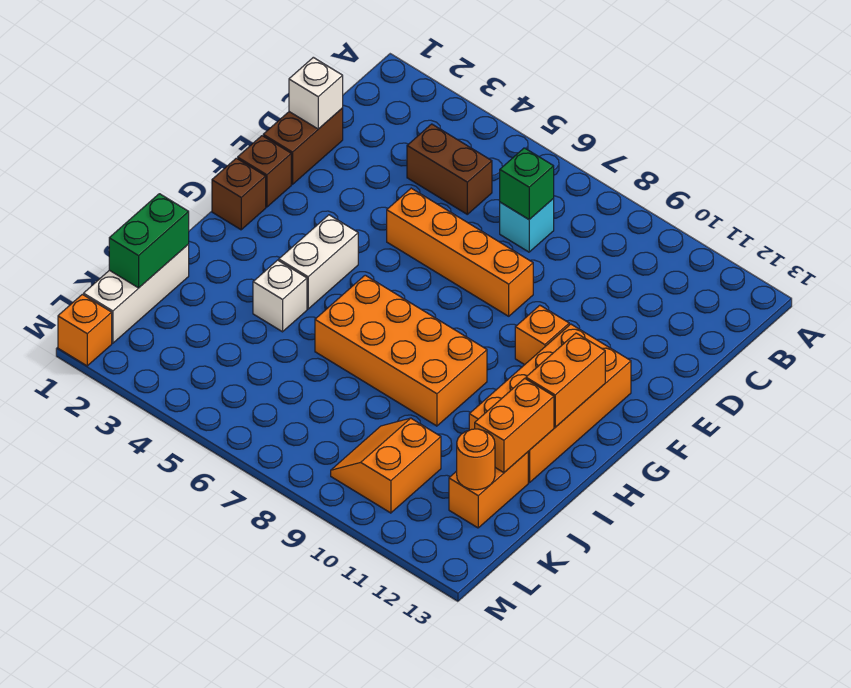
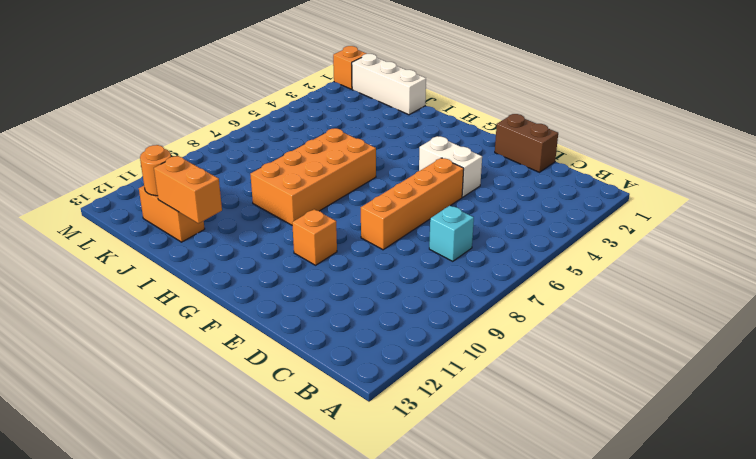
white brick E4:F4 level 1 -> white brick G4:H4 level 1
none -> brown brick C4:C5 level 1
none -> brown brick F1 level 1
none -> orange brick F11:I12 level 1

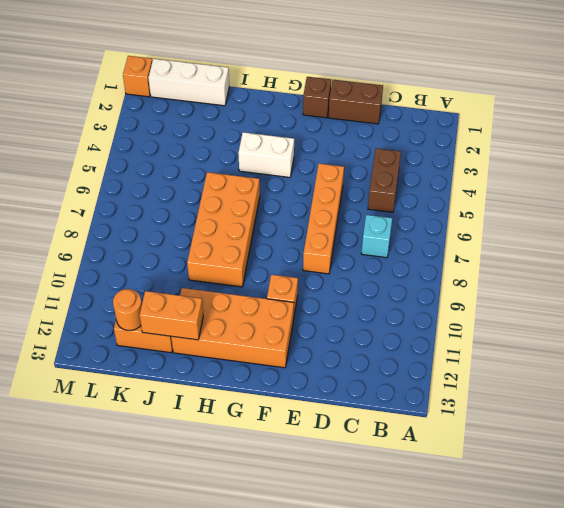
none -> brown brick G1 level 1
none -> white brick I4 level 1
none -> orange slope K9:L10 level 1 top 10

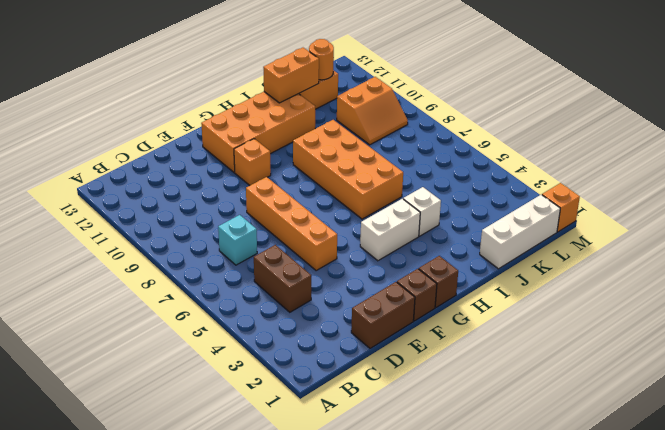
none -> green brick C7 level 2
none -> white brick D1 level 2
none -> orange brick G12:H12 level 2

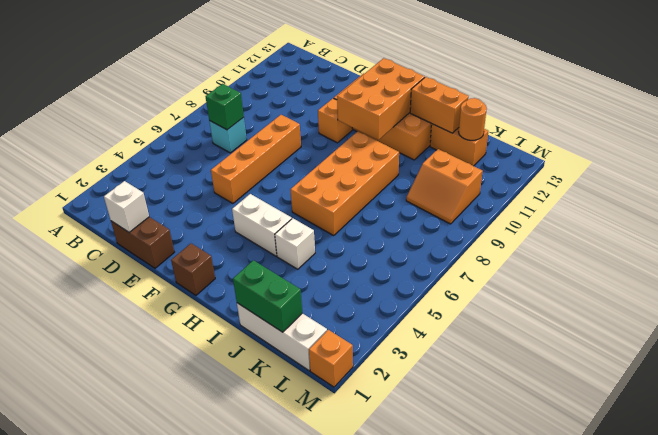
orange brick G10:H12 level 2 -> orange brick G12:H12 level 2
none -> brown brick C4:C5 level 1
none -> brown brick F1 level 1

